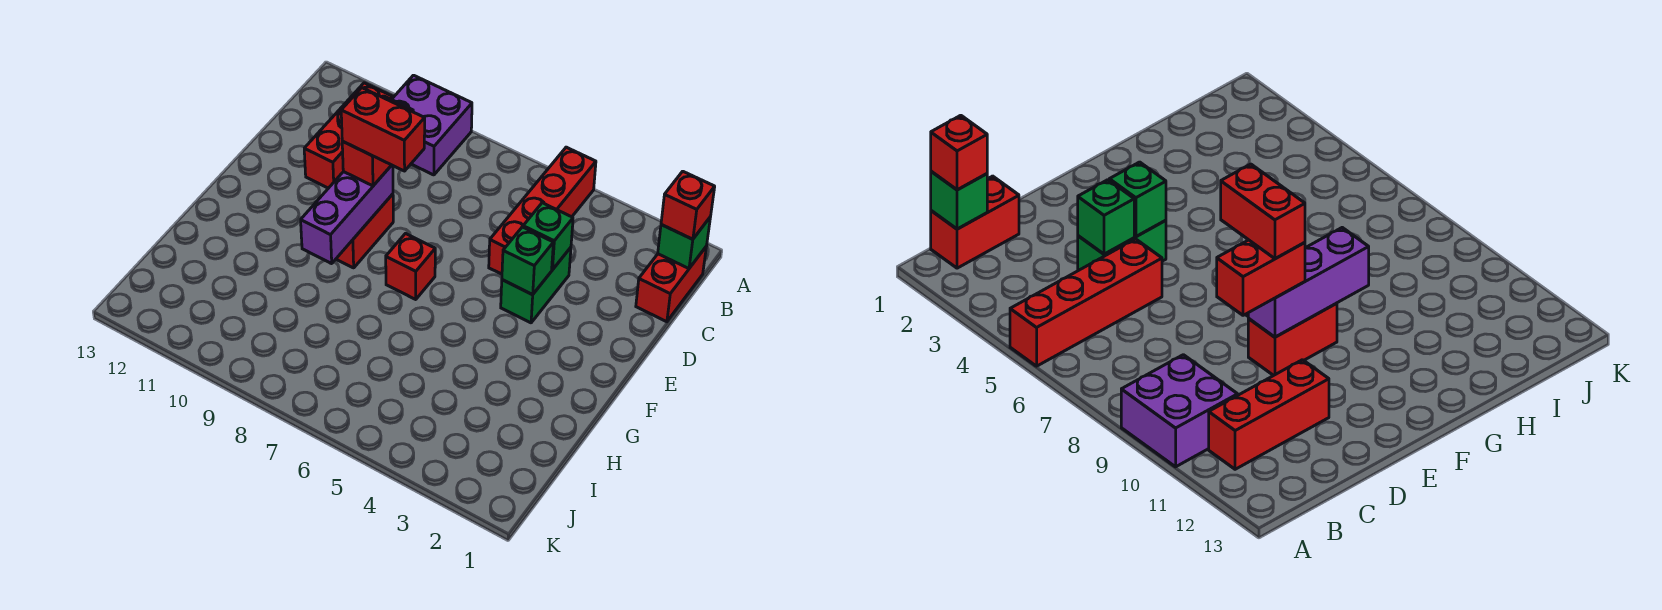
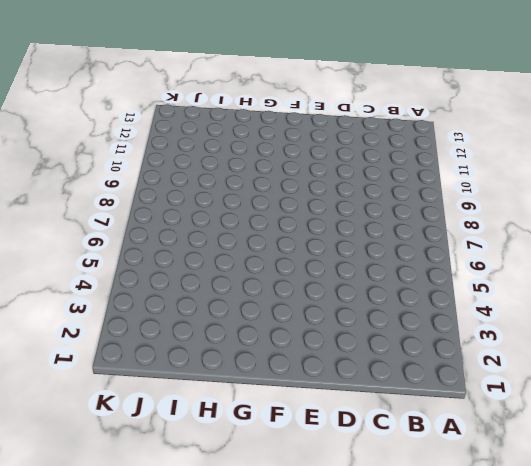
none -> red brick A5:D5 level 1
none -> purple brick A9:B10 level 1
none -> red brick B1:C1 level 1

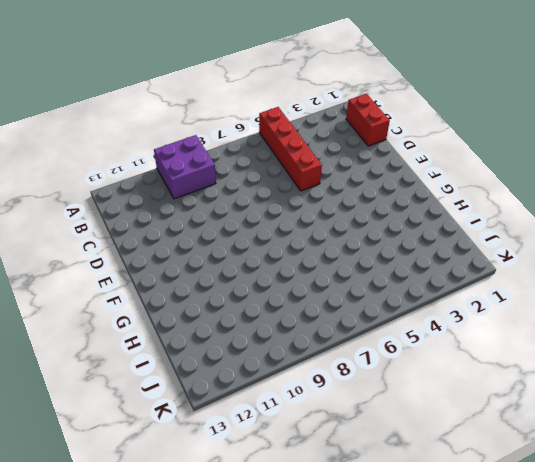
none -> red brick B11:D11 level 1
none -> green brick D4:E4 level 1
none -> red brick E9:F9 level 1

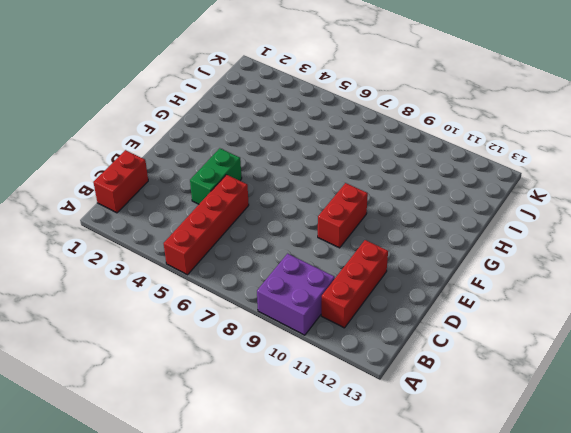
none -> red brick F7 level 1
none -> green brick B1 level 2
none -> green brick D4 level 2

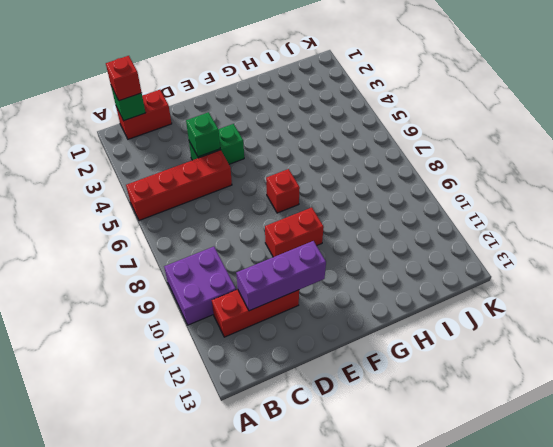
purple brick C11:E11 level 2 -> purple brick E9:G9 level 2
none -> green brick E4 level 2
none -> red brick D9:E9 level 3
none -> red brick E8:E9 level 4

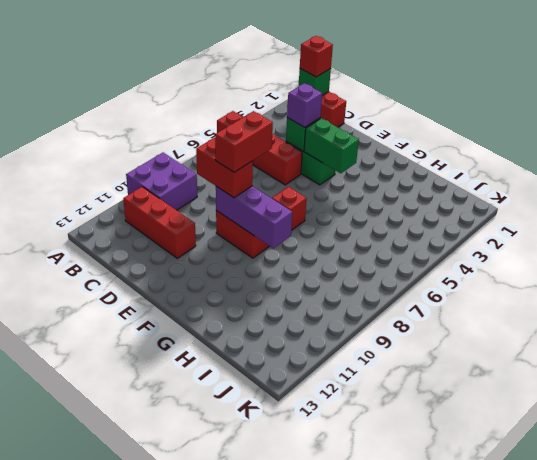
purple brick D4 level 3 -> none
green brick E4:F4 level 2 -> green brick E4 level 2

